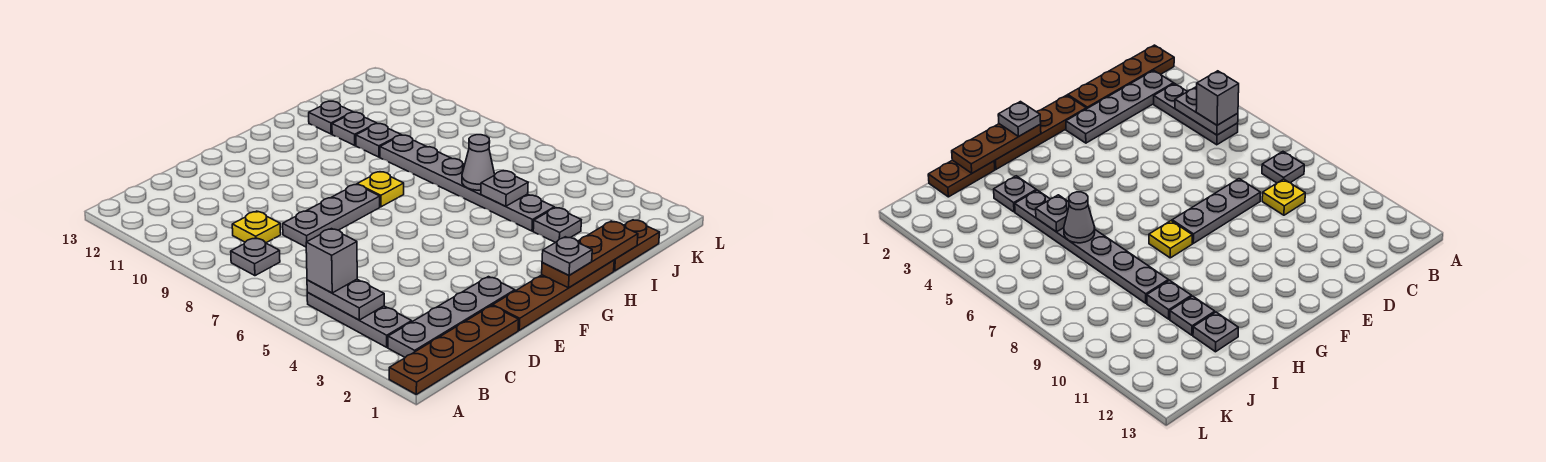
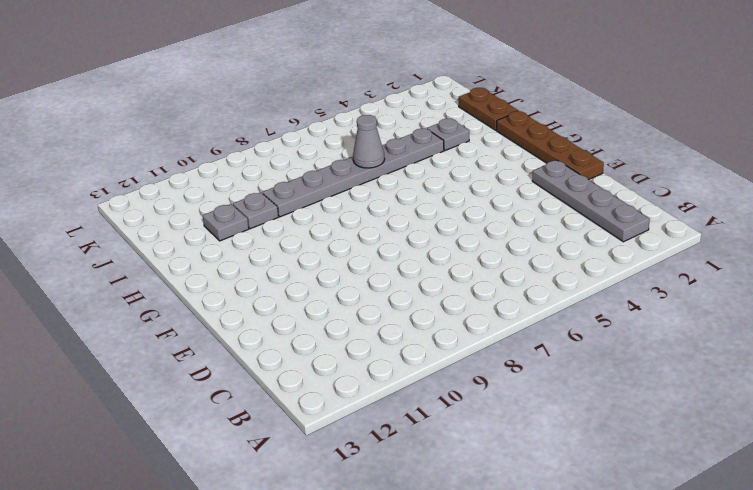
none -> brown plate A1:D1 level 1
none -> grey plate B3:B5 level 1
none -> grey plate B8 level 1

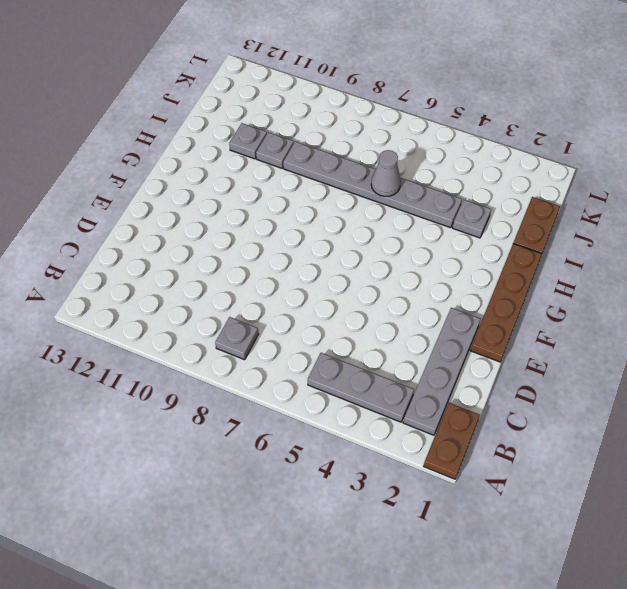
brown plate A1:B1 level 1 -> brown plate A1:D1 level 1
none -> yellow plate C9 level 1
none -> grey plate D8:F8 level 1
none -> yellow plate G8 level 1

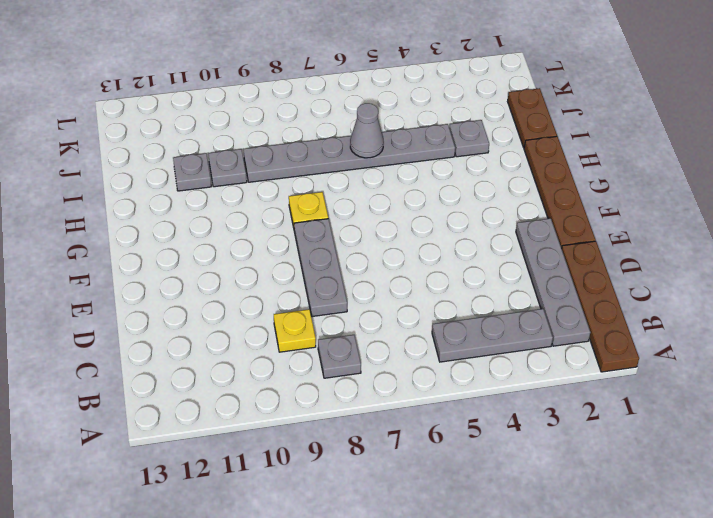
none -> grey plate I12 level 1
none -> grey plate B4:B5 level 2
none -> brown plate G1:I1 level 2

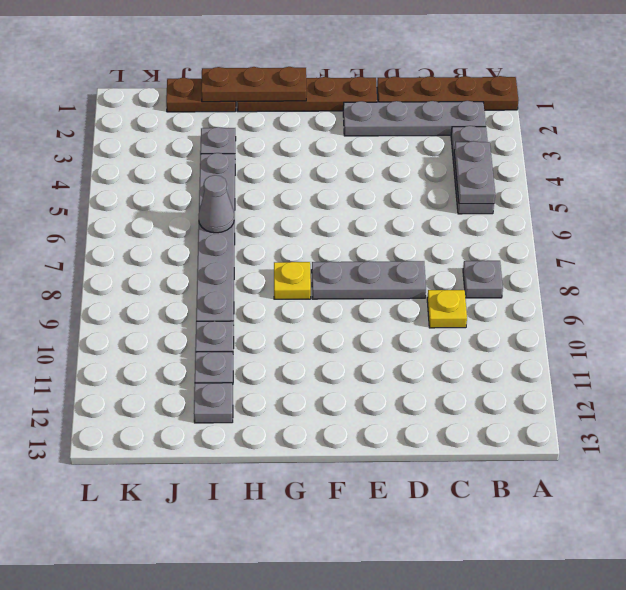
none -> grey plate I5 level 2
none -> grey brick B5 level 3
none -> grey plate G1 level 3

